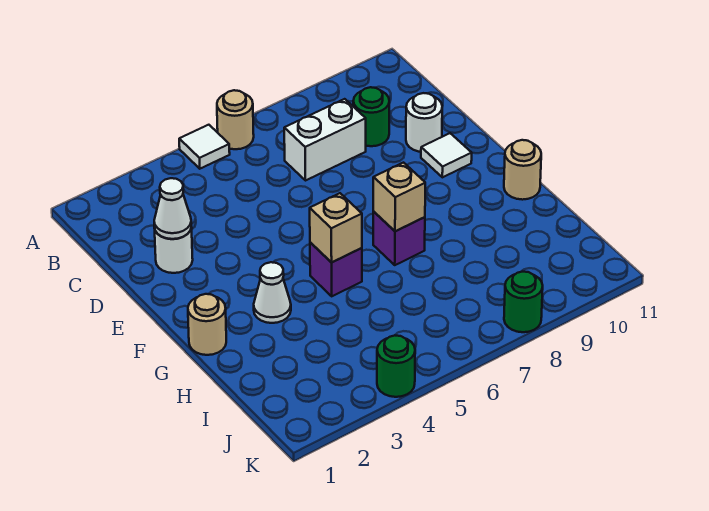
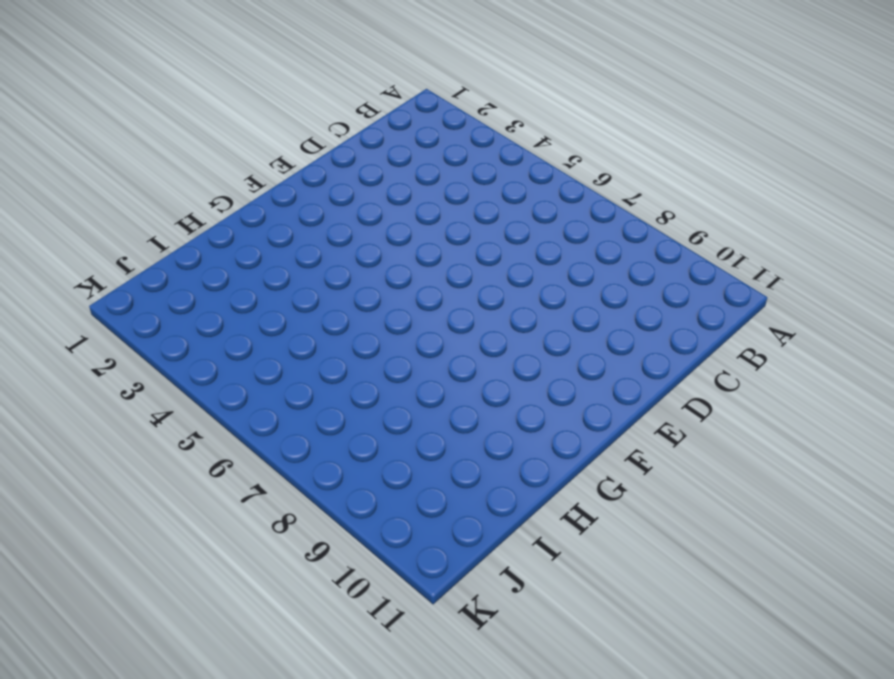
none -> white tile A5 level 1
none -> tan round brick A6 level 1
none -> white brick C7:C8 level 1

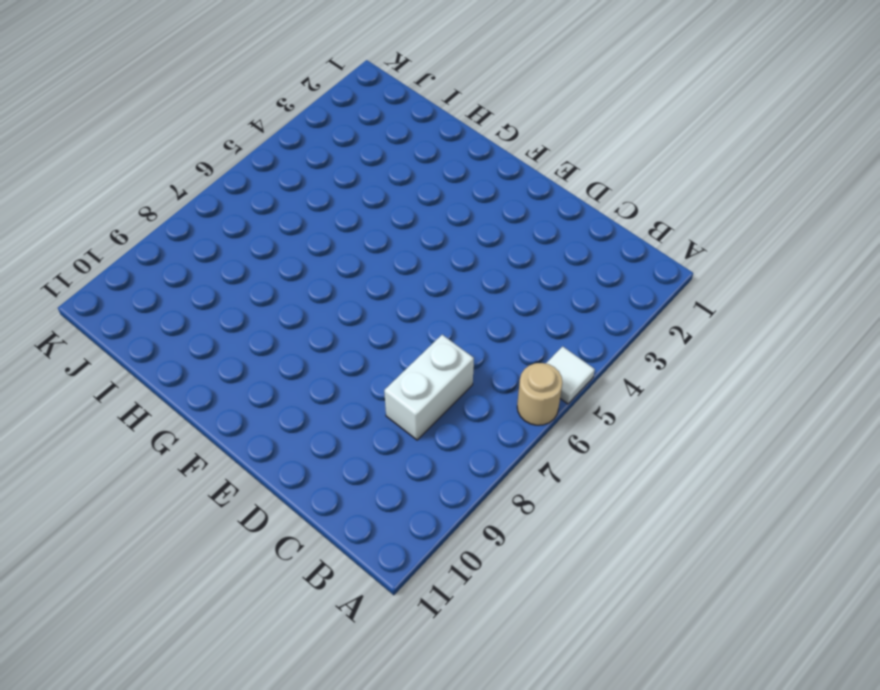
none -> green round brick C9 level 1
none -> white round brick D2 level 1
none -> white round brick D10 level 1

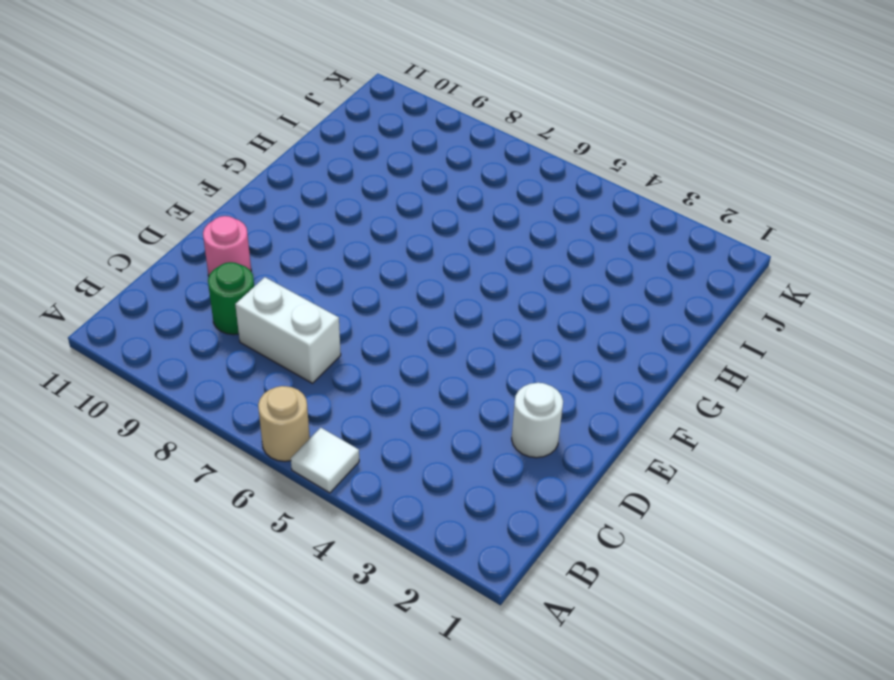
pink round brick D10 level 1 -> white round brick D10 level 1
none -> white tile E10 level 1
none -> tan round brick G1 level 1
none -> white cone G3 level 1

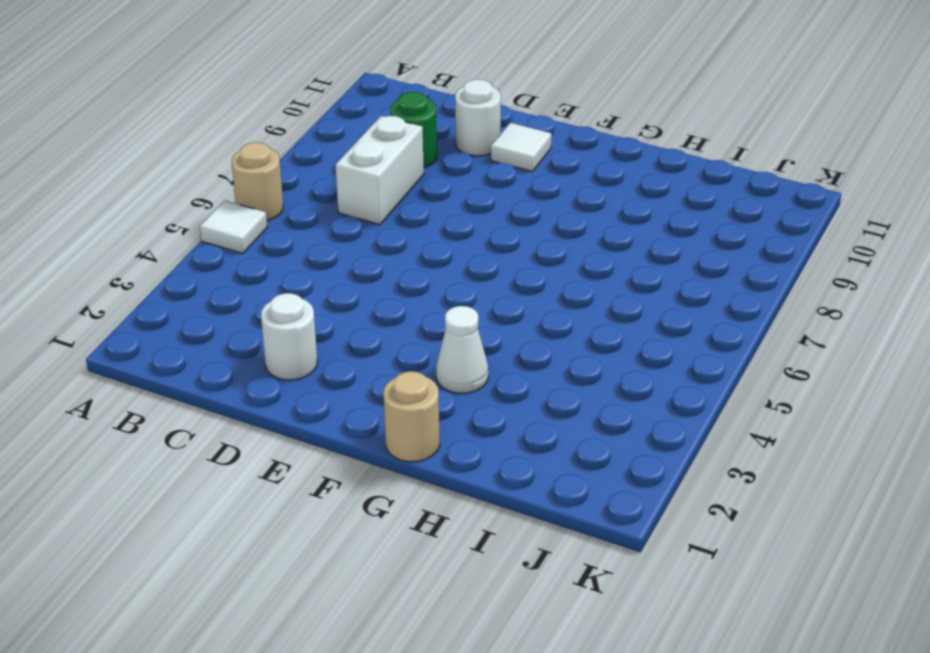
none -> purple brick G5 level 1
none -> purple brick G7 level 1
none -> tan round brick G11 level 1

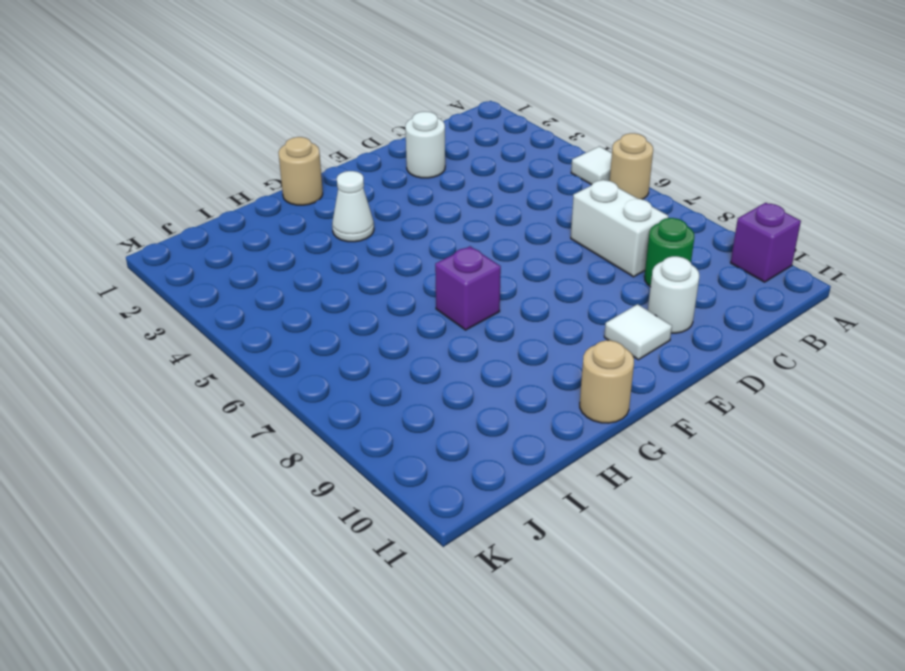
purple brick A10 level 1 -> purple brick G5 level 1
none -> green round brick K4 level 1
none -> green round brick K8 level 1
none -> white cone D2 level 2

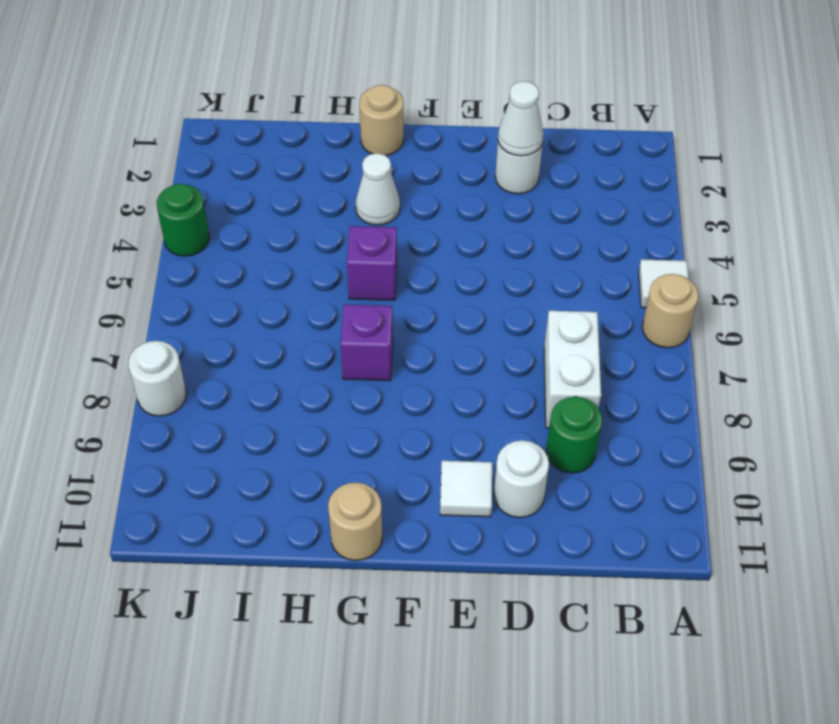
white round brick K8 level 1 -> green round brick K8 level 1
none -> tan brick G5 level 2
none -> tan brick G7 level 2

